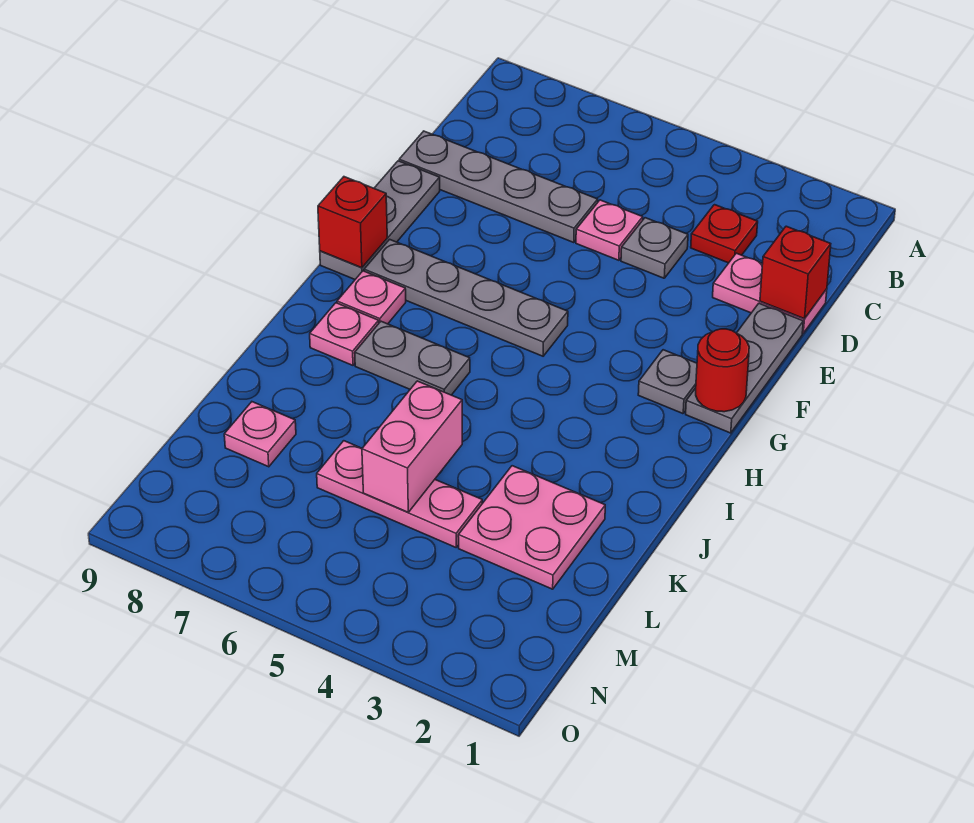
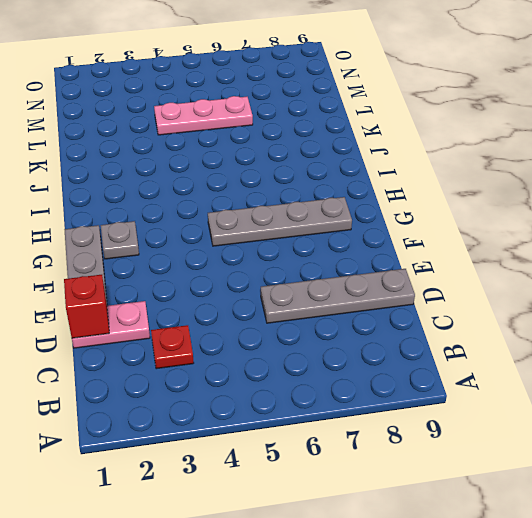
none -> grey plate D4 level 1
none -> pink plate D5 level 1
none -> grey plate E9:G9 level 1

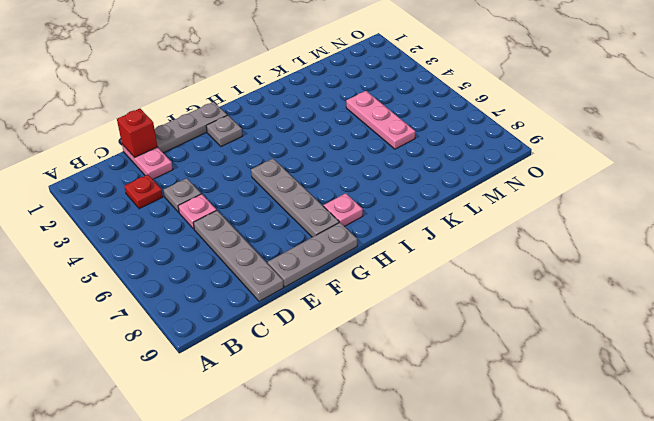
none -> grey plate I6:I7 level 1
none -> pink plate I8 level 1
none -> pink plate K2:L3 level 1

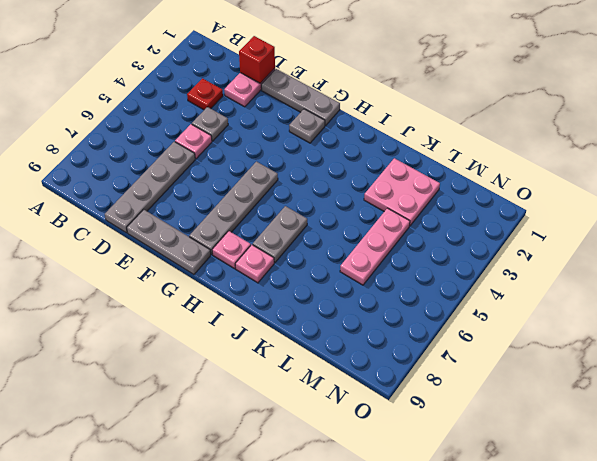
none -> pink plate L8 level 1
none -> red round brick G1 level 2
none -> red brick G9 level 2

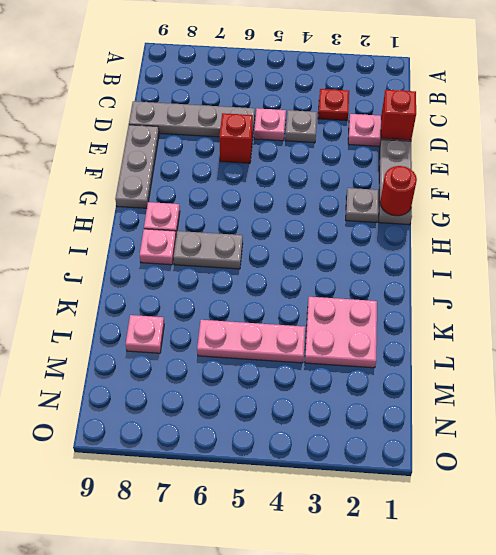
red brick E6 level 1 -> red brick G9 level 2
none -> grey plate G5:G8 level 1
none -> pink brick K5:L5 level 2

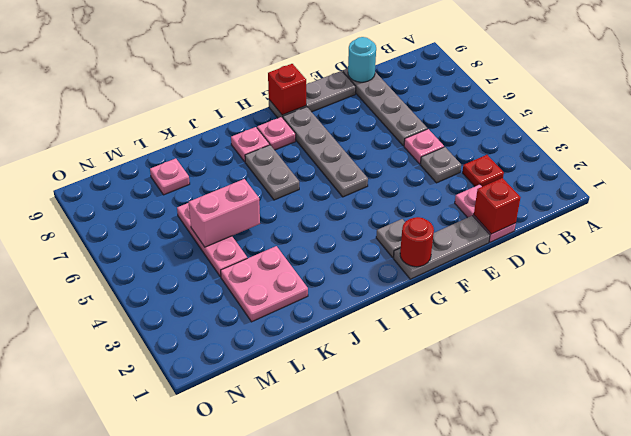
cyan round brick D9 level 2 -> none

